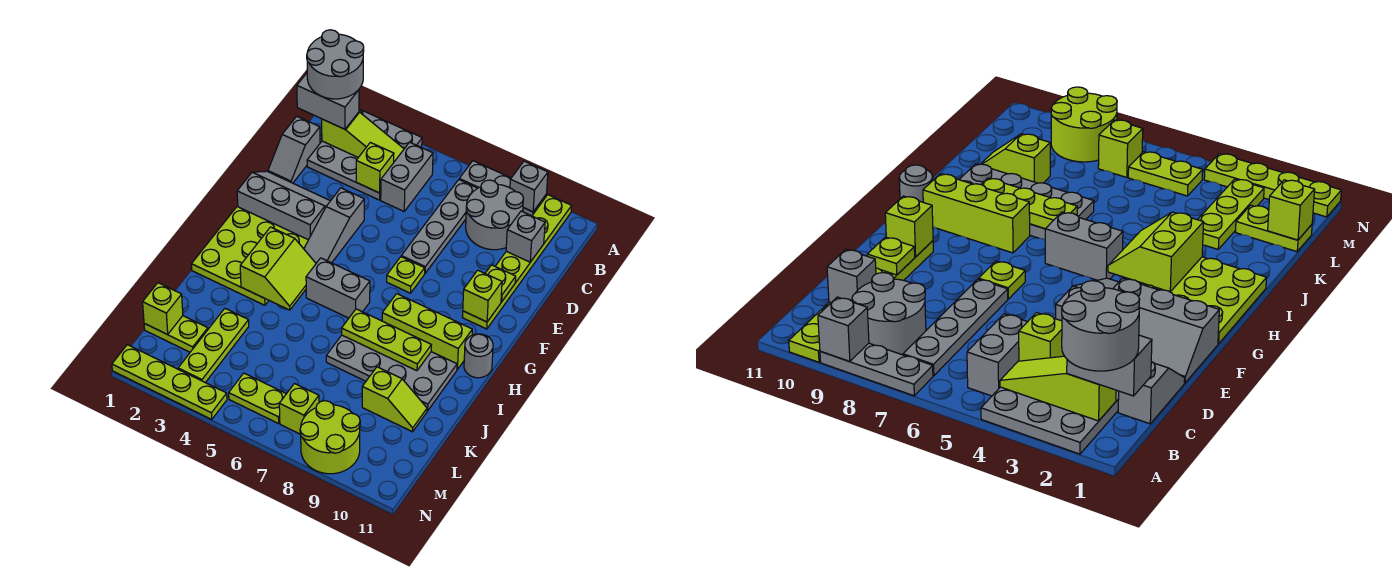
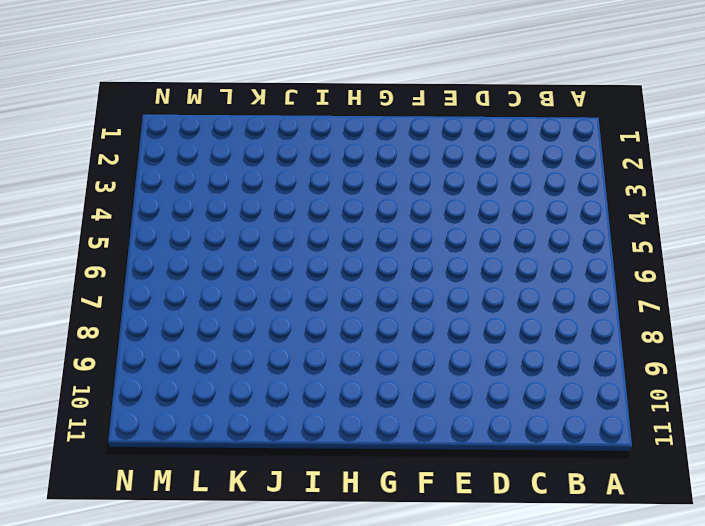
none -> grey plate A2:C4 level 1
none -> grey plate A7:A9 level 1
none -> lime plate A10:F10 level 1
none -> grey brick B5:C5 level 1

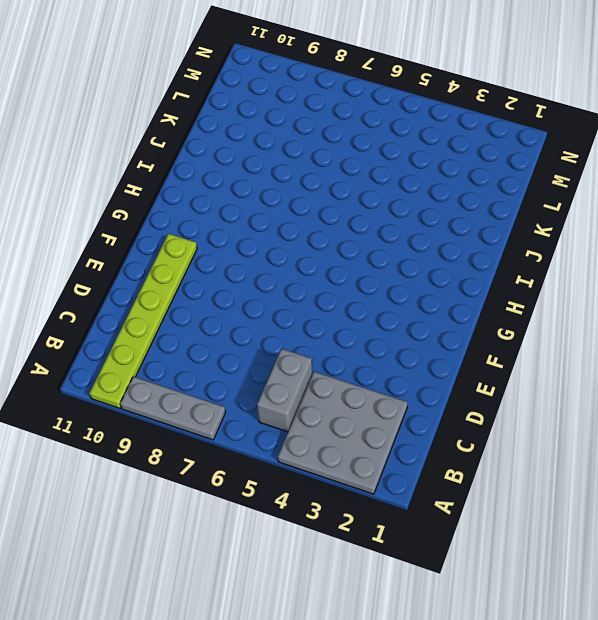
none -> grey plate B7:E7 level 1
none -> grey round brick B8:C9 level 1
none -> grey slope C1:D1 level 1 top C
none -> grey slope E1:F3 level 1 top F

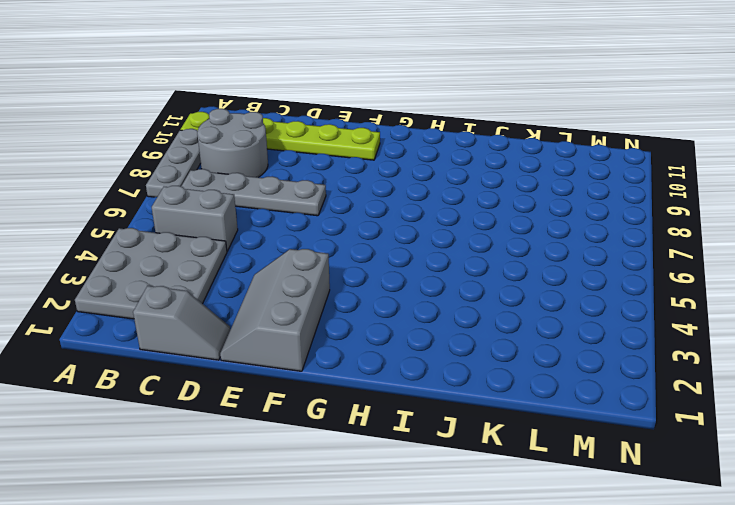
none -> grey slope E4:G4 level 1 top E
none -> lime plate F7 level 1
none -> lime plate G1:I3 level 1
none -> grey brick H5:H6 level 1

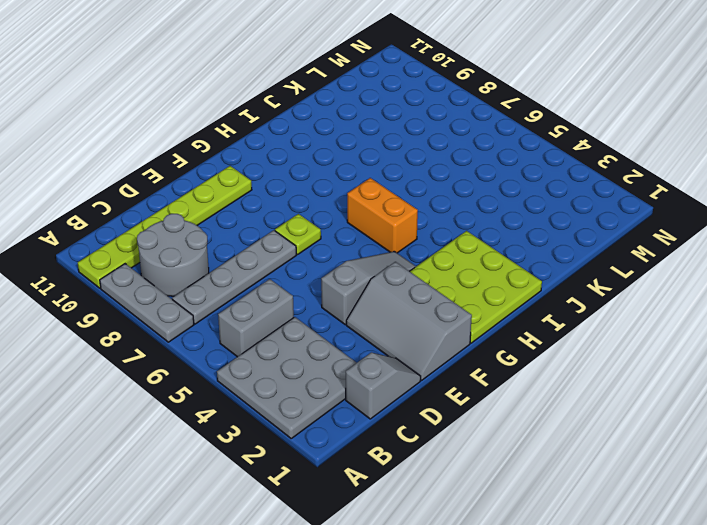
orange brick H5:H6 level 1 -> grey brick H5:H6 level 1
none -> lime brick H8:H10 level 1
none -> grey round brick H11 level 1
none -> grey plate I7:J10 level 1
none -> lime plate K3:M3 level 1

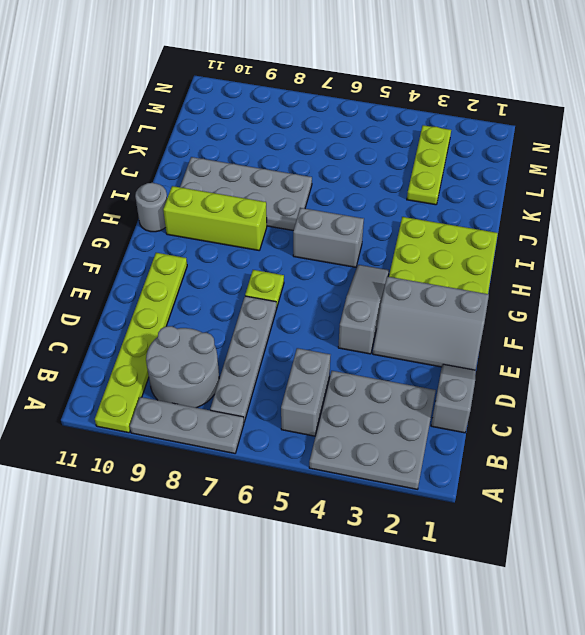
none -> lime slope K9:K10 level 1 top 9
none -> lime plate L1:L2 level 1
none -> lime plate M5:M6 level 1
none -> lime brick M7 level 1

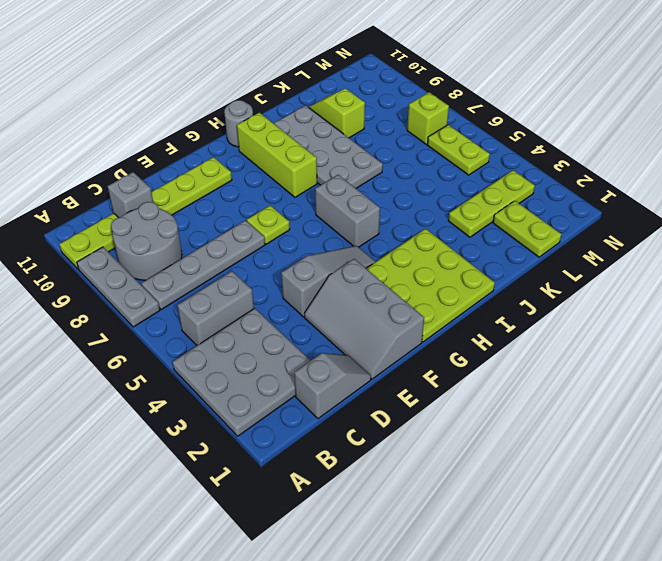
none -> lime round brick M8:N9 level 1
none -> lime plate N1:N4 level 1
none -> grey brick A9 level 2
none -> lime slope B2:B4 level 2 top 2

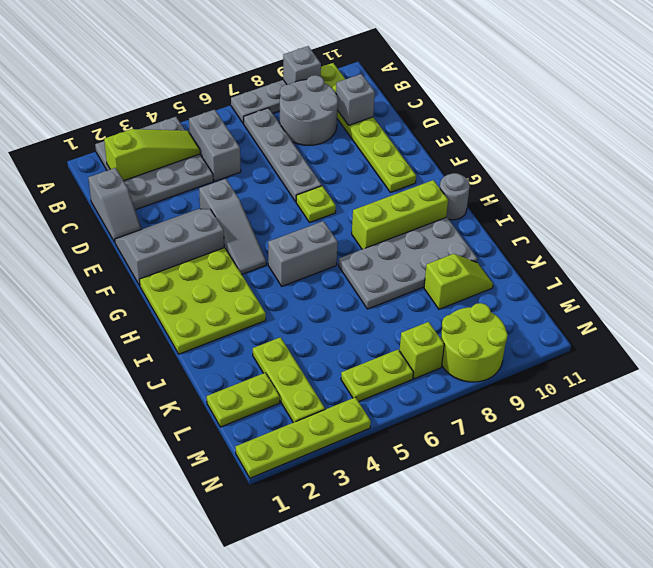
none -> lime brick C4 level 2
none -> lime plate E10 level 2
none -> lime brick F10 level 2
none -> lime slope H3:I4 level 2 top 3

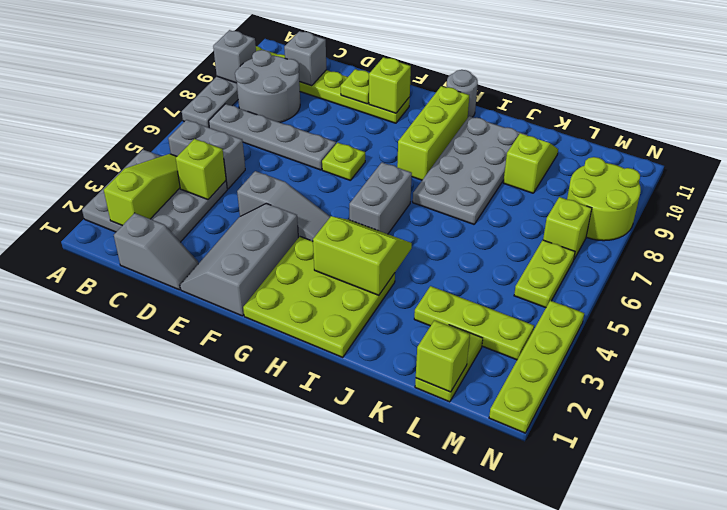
none -> lime plate I7:I9 level 2
none -> grey brick B1:B2 level 3
none -> grey round brick A1:B2 level 4

